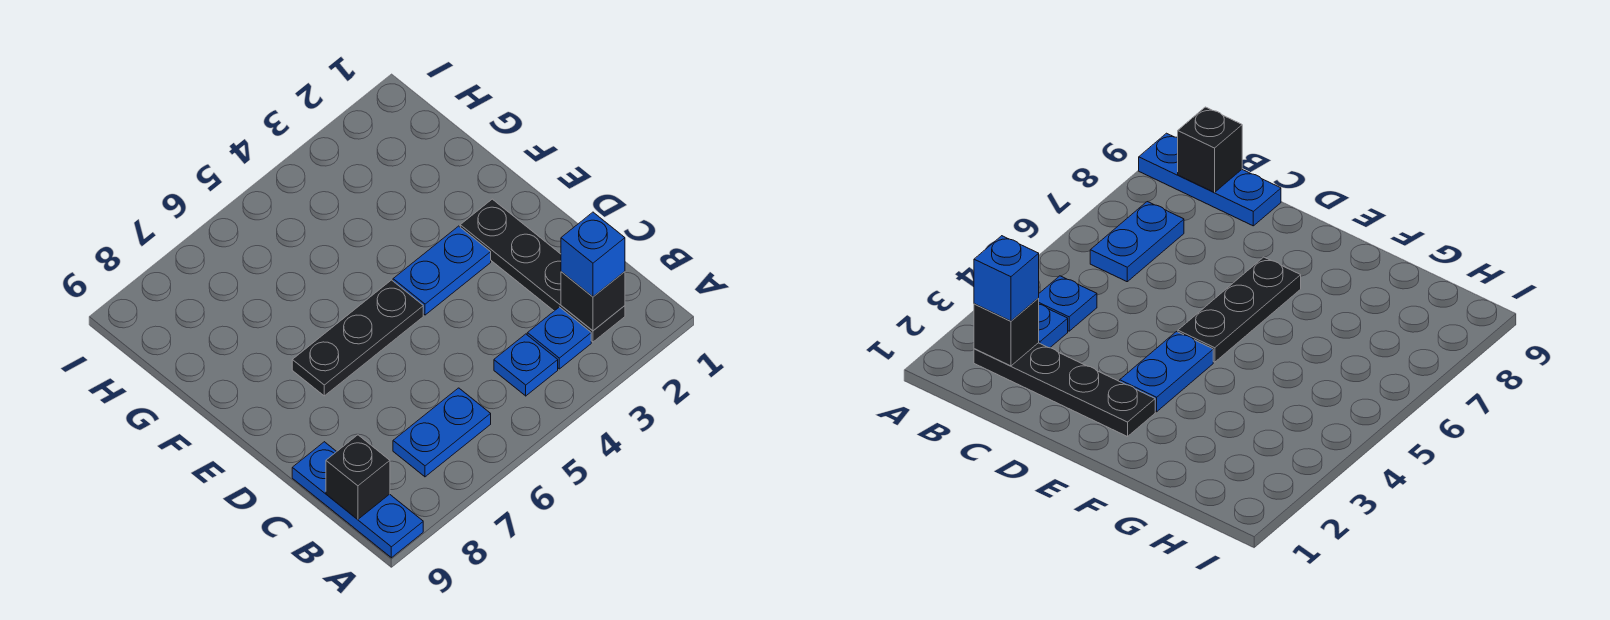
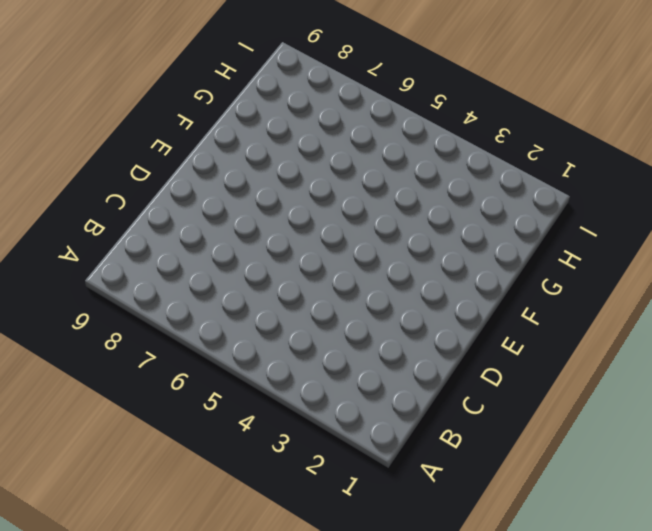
none -> blue plate A9:C9 level 1
none -> black plate B2:E2 level 1

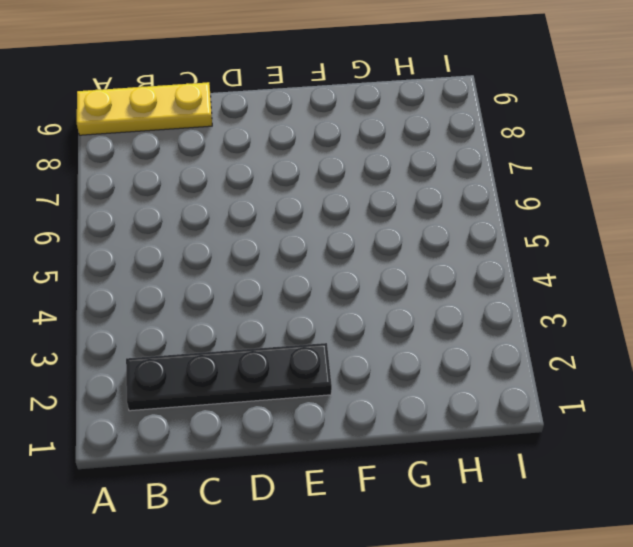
yellow plate A9:C9 level 1 -> blue plate A9:C9 level 1
none -> blue plate B3 level 1
none -> blue plate B4 level 1

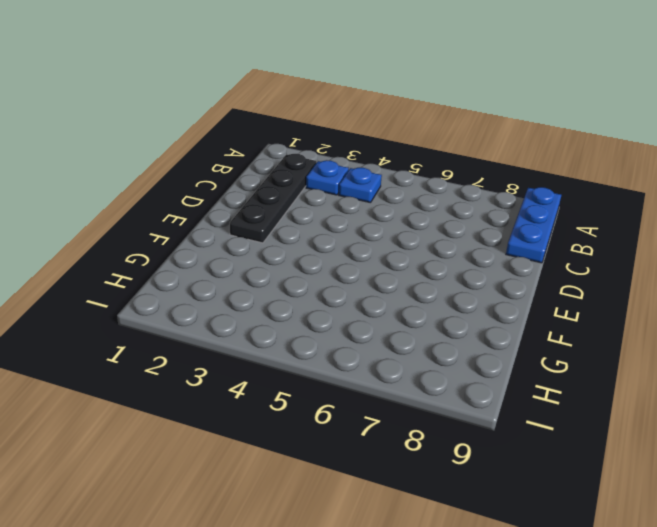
none -> blue plate B6:B7 level 1
none -> blue plate E3:E4 level 1

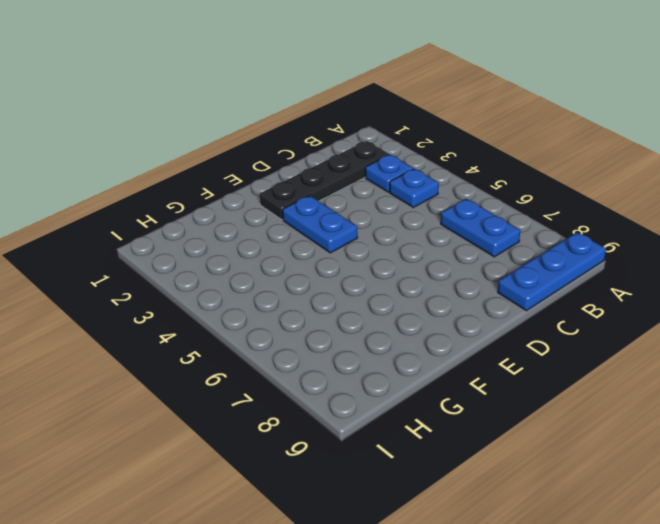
none -> black plate E5:E7 level 1
none -> black brick B2 level 2

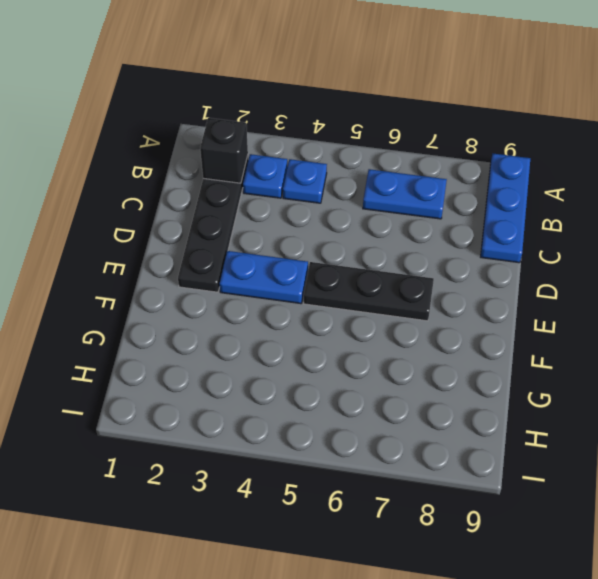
none -> black brick B9 level 2
none -> blue brick B2 level 3

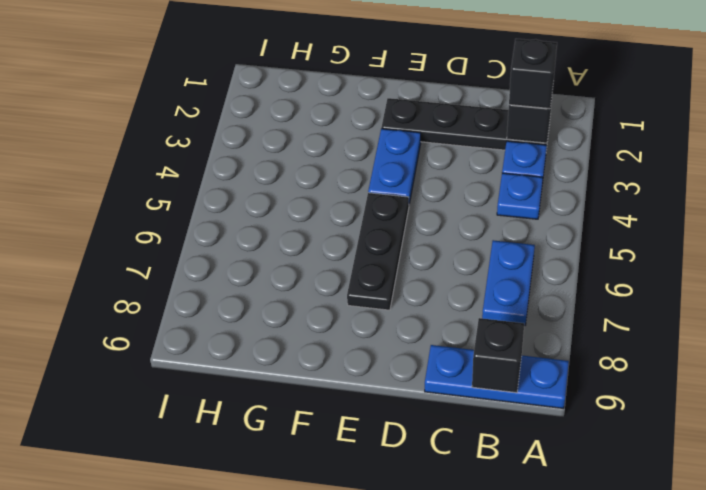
black brick B2 level 3 -> blue brick B2 level 3

